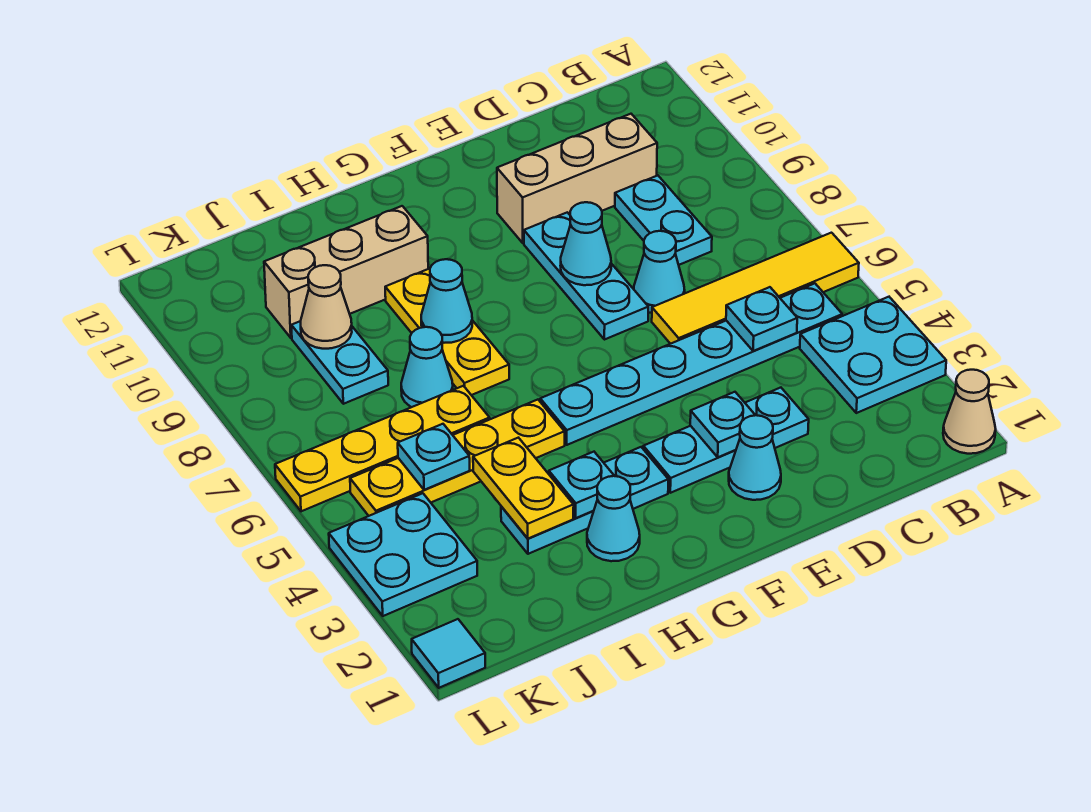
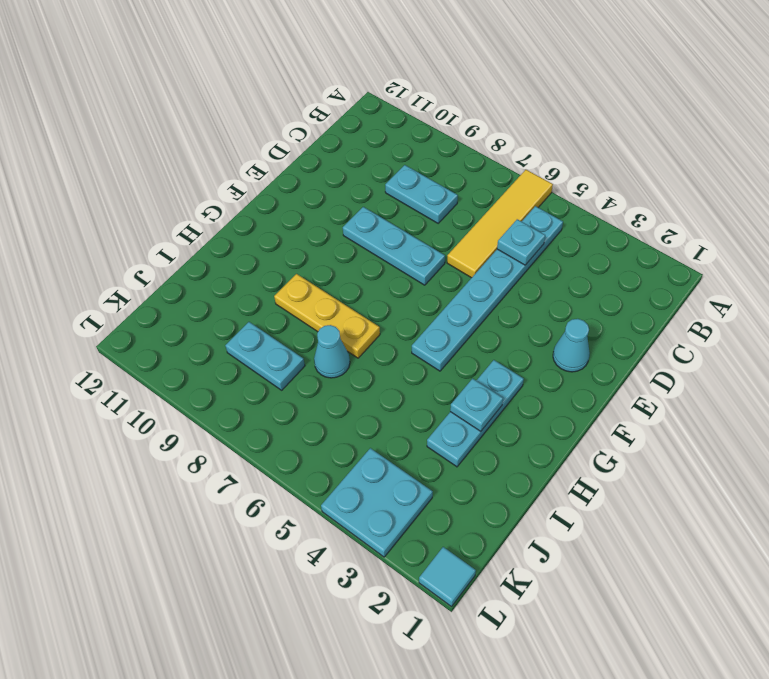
none -> tan cone A1 level 1
none -> cyan plate A3:B4 level 1
none -> tan brick C10:E10 level 1

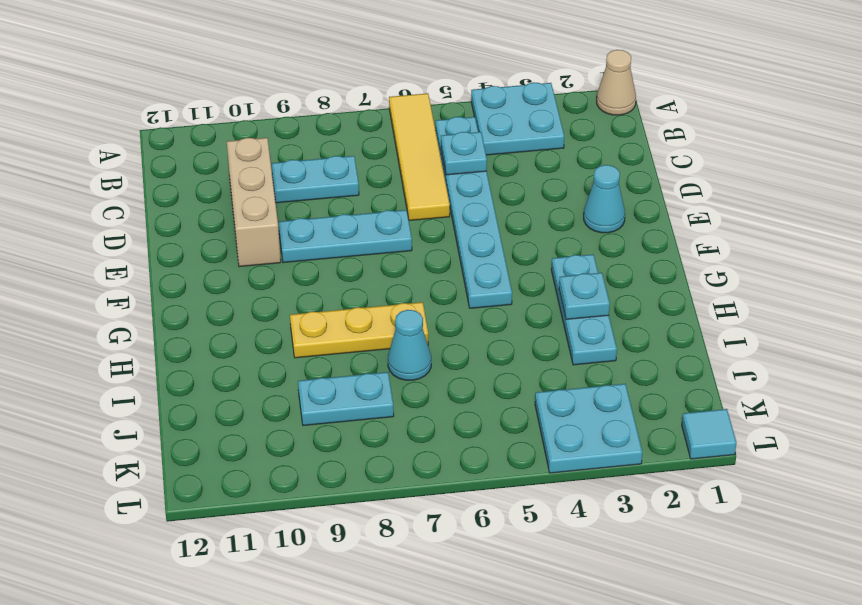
none -> cyan plate D3:F3 level 1
none -> cyan cone D7 level 1
none -> cyan cone H2 level 1

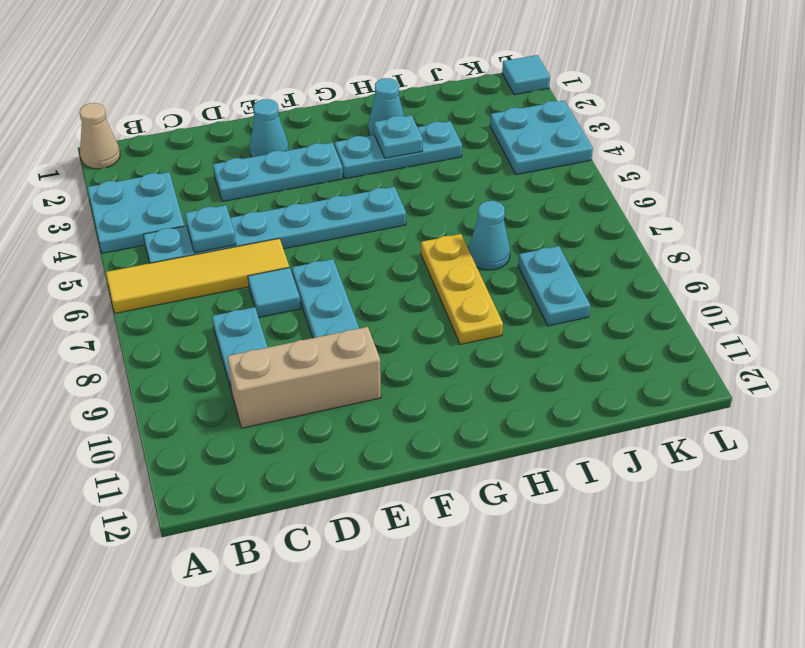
cyan tile D7 level 1 -> cyan cone D7 level 1
none -> yellow plate H5:K5 level 1
none -> tan brick H10:J10 level 1
none -> yellow plate I6:L6 level 1

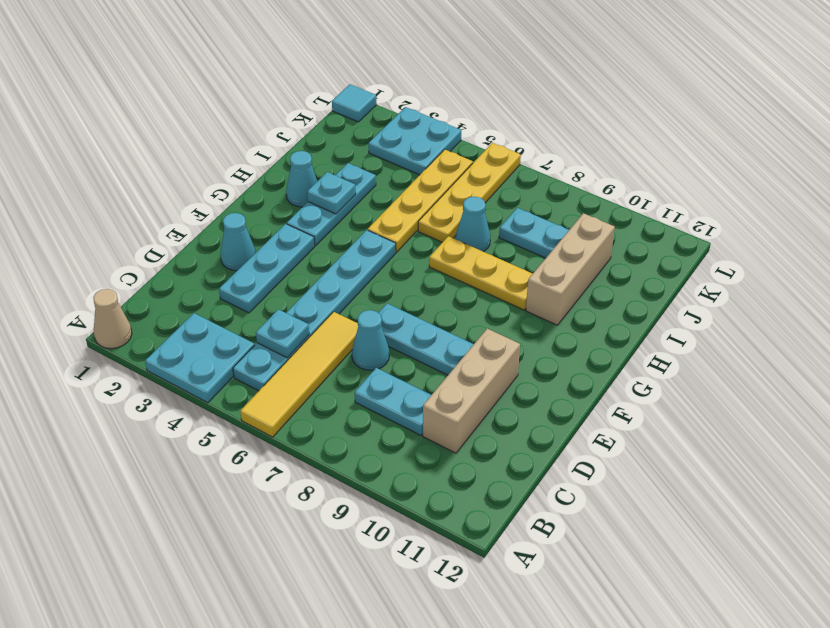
none -> cyan plate E3 level 2
none -> cyan cone E8 level 2
none -> cyan cone H8 level 2

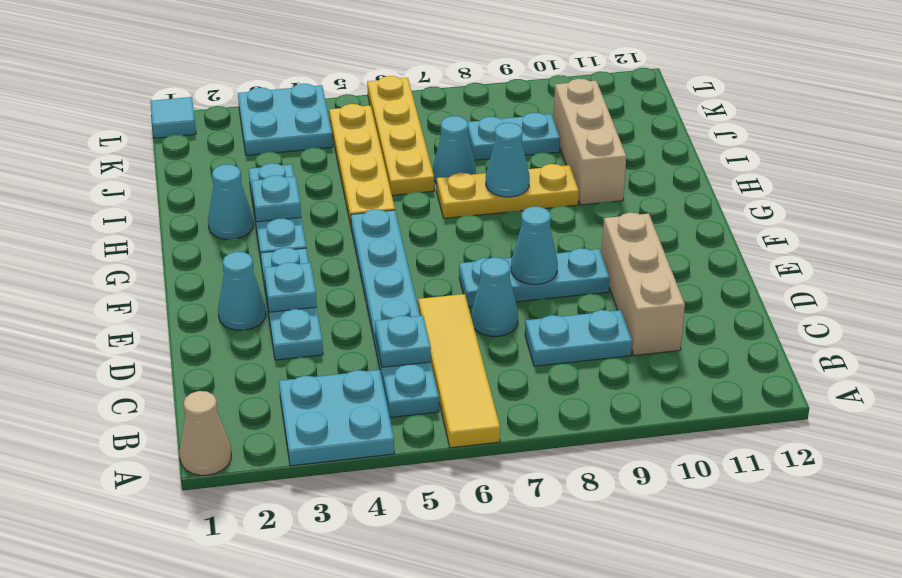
none -> yellow plate I3:I4 level 2
none -> cyan plate J5 level 2
none -> tan cone J9 level 2

